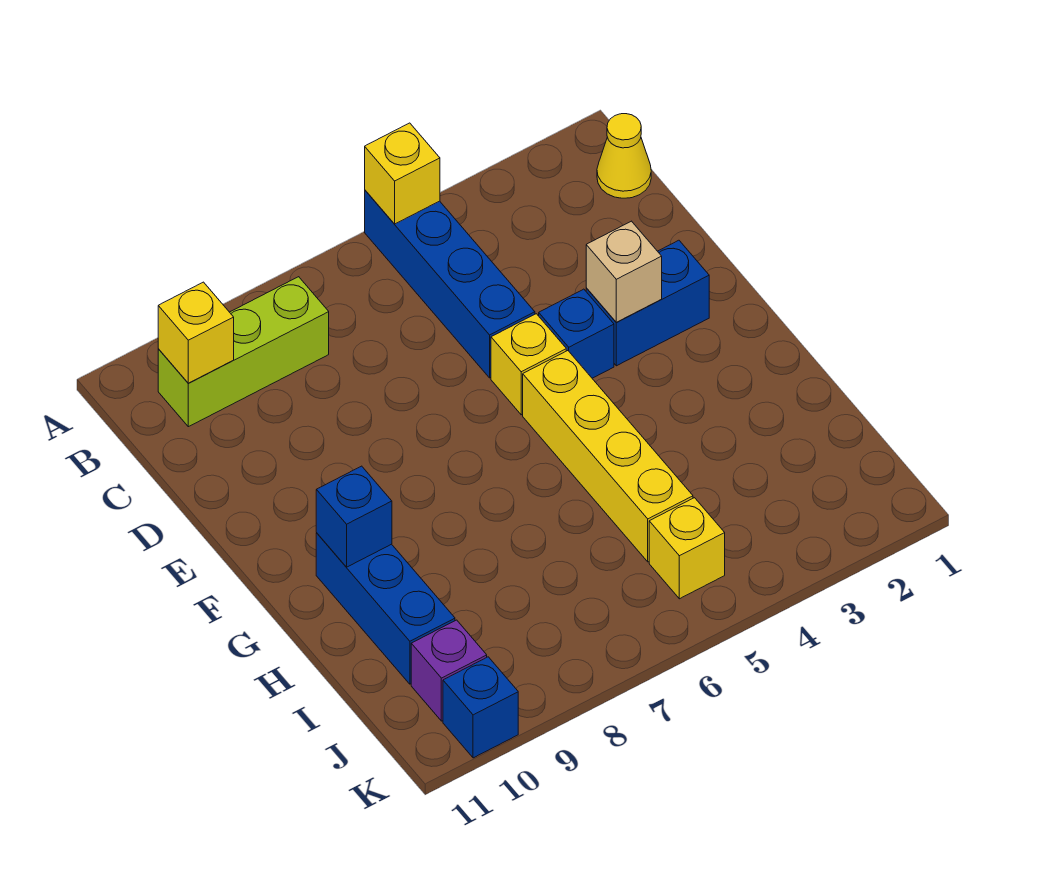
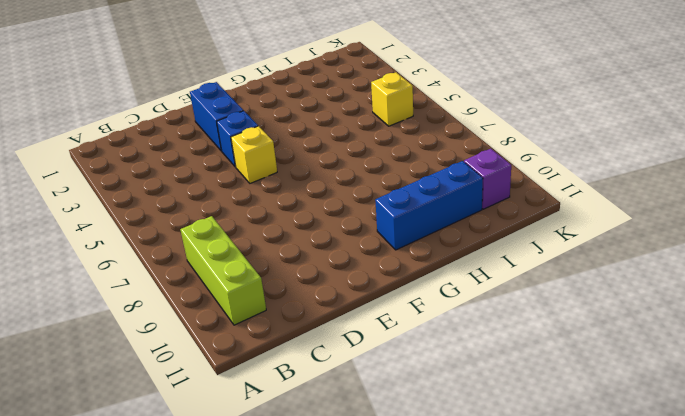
none -> blue brick A5:D5 level 1
none -> yellow cone B1 level 1
none -> yellow brick F5:I5 level 1

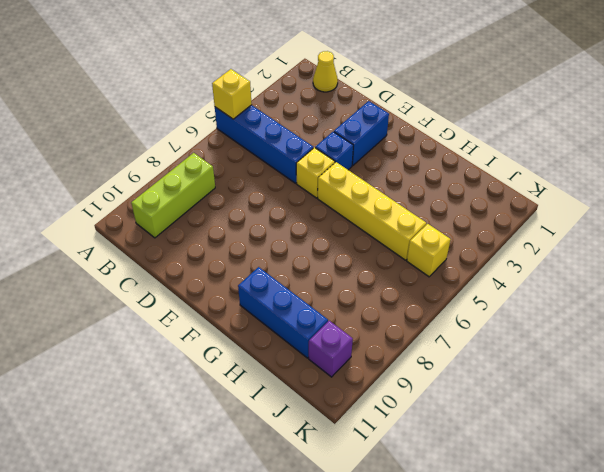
none -> blue brick K10 level 1
none -> yellow brick B10 level 2
none -> tan brick E3 level 2

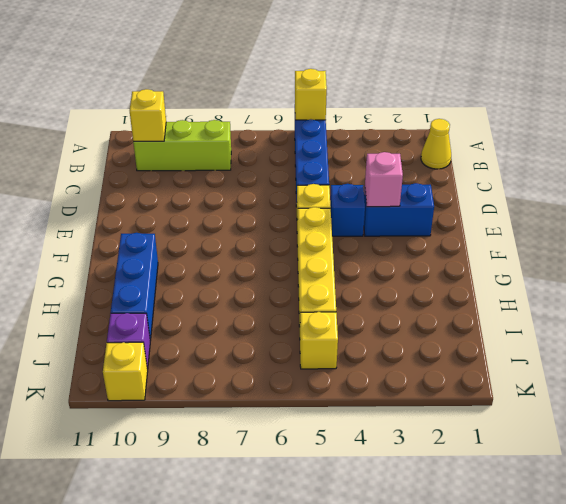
pink brick E3 level 2 -> tan brick E3 level 2
yellow brick K10 level 1 -> blue brick K10 level 1
none -> blue brick G10 level 2

